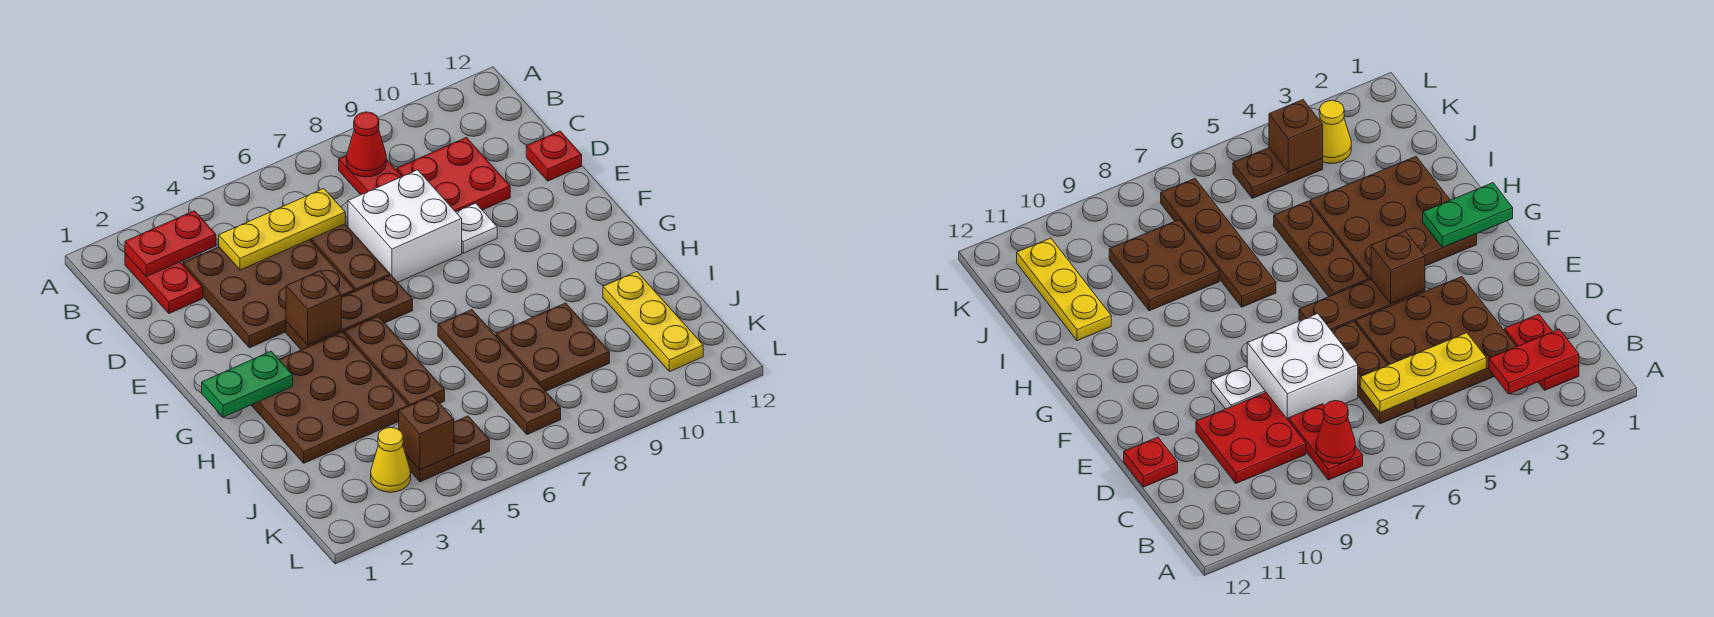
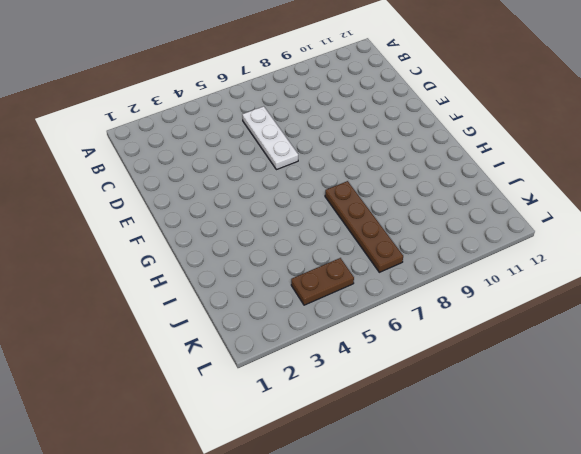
white plate C6:E6 level 1 -> brown plate C6:E6 level 1
none -> red plate B2:C2 level 1
none -> red plate B8:C8 level 1
none -> brown plate C3:E5 level 1

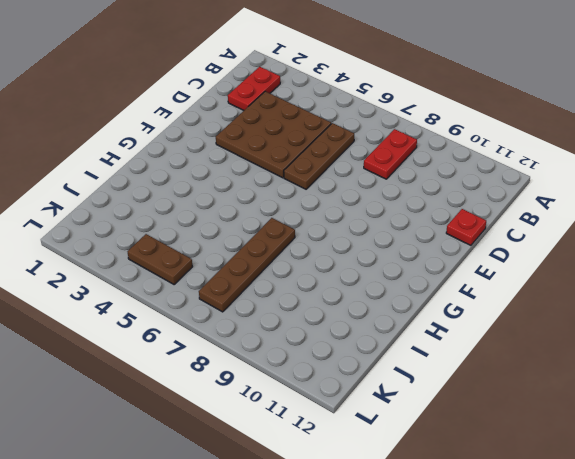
none -> red plate C9:D10 level 1
none -> white brick D7:E8 level 1
none -> white plate E9 level 1

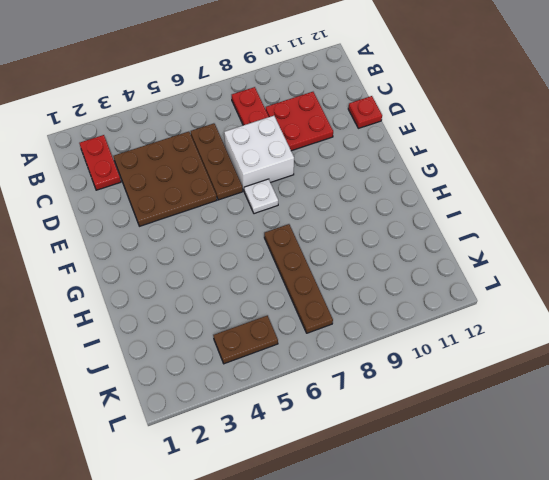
white plate F7 level 1 -> white plate E9 level 1
none -> brown plate F4:F6 level 1
none -> brown plate G2:I4 level 1
none -> brown plate G5:I5 level 1

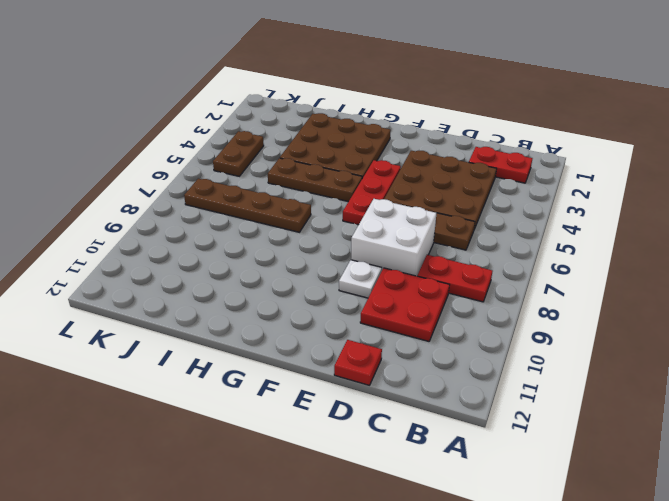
red plate F4:F6 level 1 -> brown plate F4:F6 level 1
none -> brown plate I8:J9 level 1
none -> yellow plate I11:K11 level 1
none -> yellow cone K3 level 1

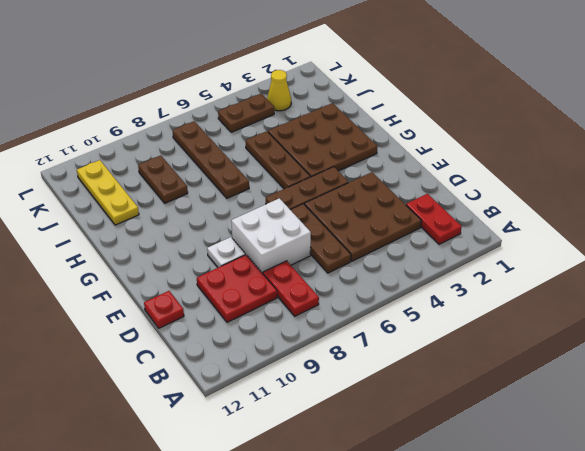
brown plate I9:J9 level 1 -> brown plate I8:J9 level 1
none -> red plate B2:B3 level 2
none -> red cone B8 level 2
none -> yellow plate C4:C6 level 2

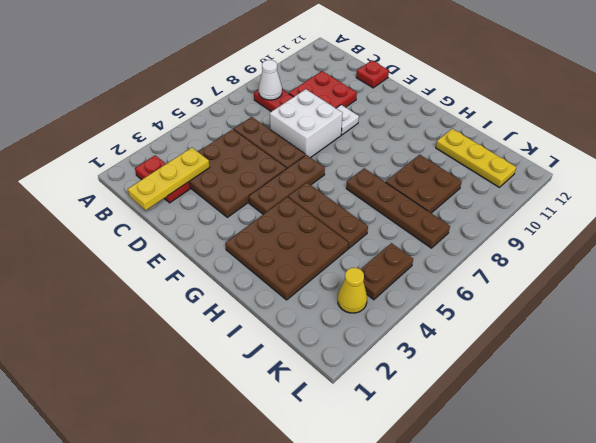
white cone B8 level 2 -> red cone B8 level 2
yellow plate C1:C3 level 2 -> yellow plate C4:C6 level 2
none -> red plate B2:B3 level 2
none -> brown brick F4 level 2
none -> green plate G1:G2 level 2

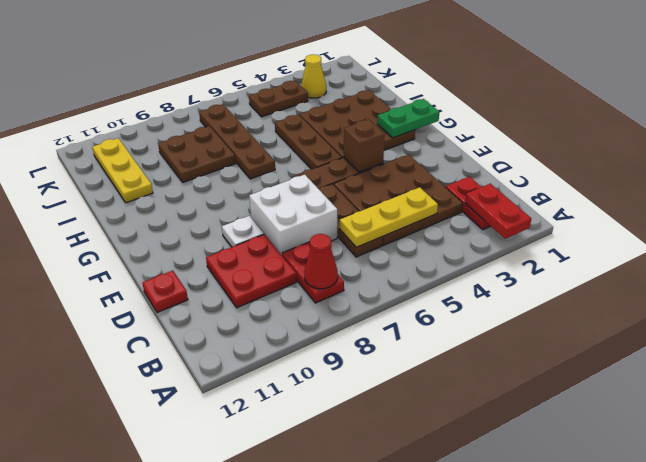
red plate A2:B2 level 2 -> red plate B2:B3 level 2
none -> brown brick K4 level 2

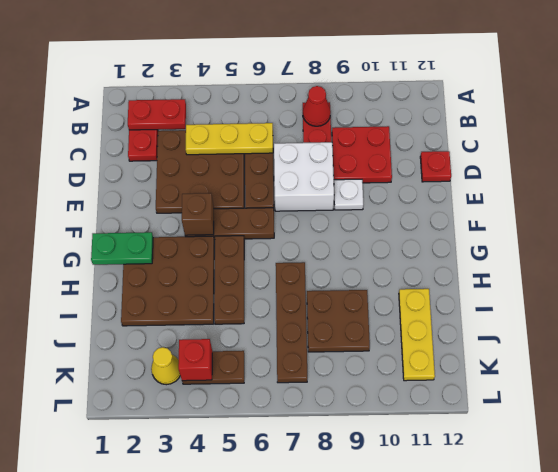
red brick K4 level 2 -> brown brick K4 level 2

